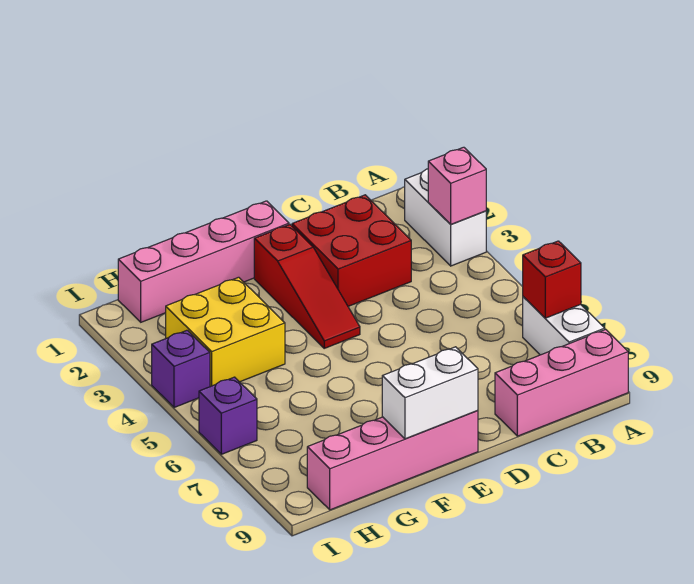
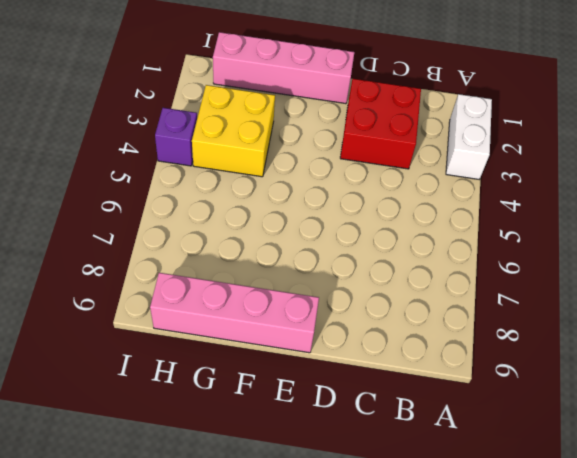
none -> white brick A7:A8 level 1
none -> pink brick A9:C9 level 1
none -> red slope E2:E4 level 1 top 2

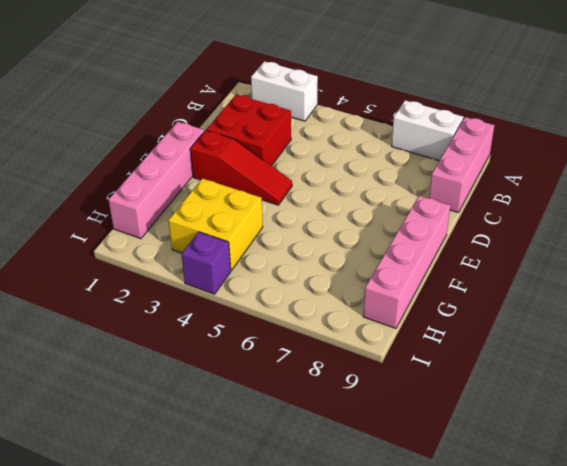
none -> purple brick I6 level 1
none -> pink brick A3 level 2
none -> red brick A7 level 2

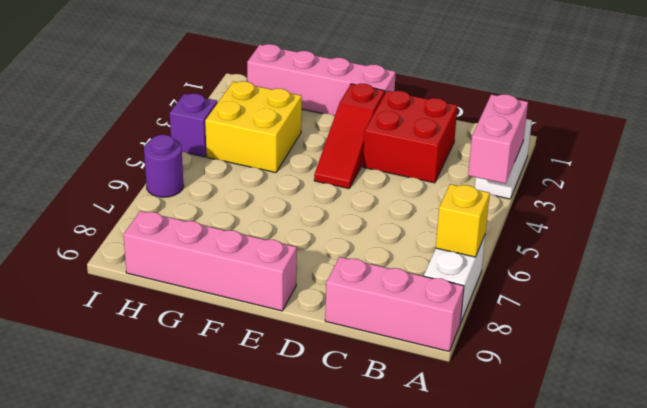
pink brick A3:A4 level 2 -> pink brick A3 level 2
yellow brick A7 level 2 -> red brick A7 level 2
purple round brick I6 level 1 -> purple brick I6 level 1
none -> white brick E9:F9 level 2

